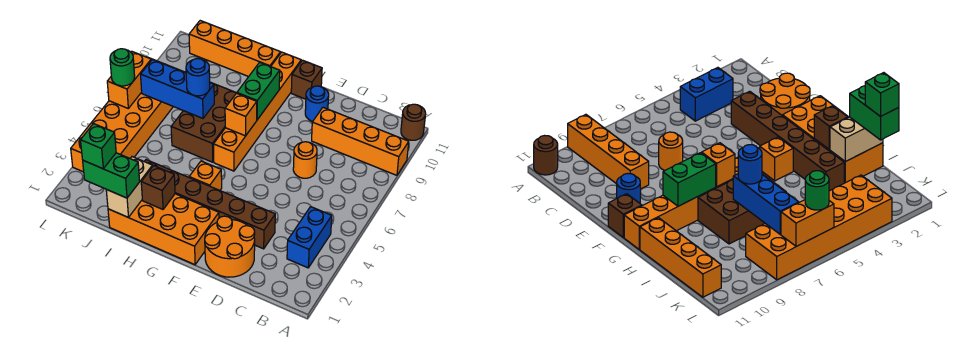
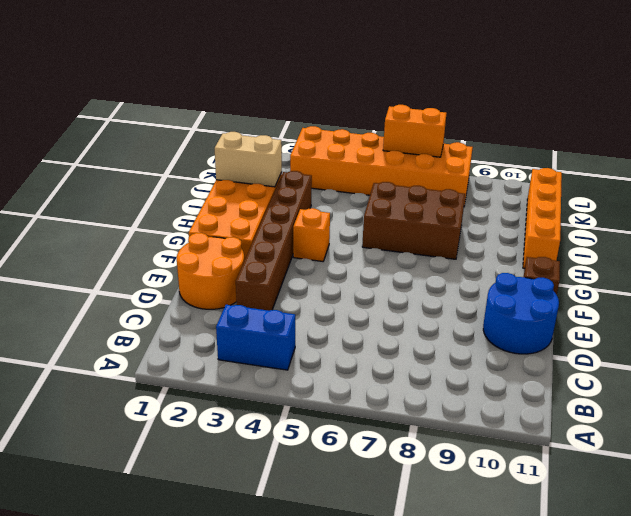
blue round brick D10:E11 level 1 -> blue round brick E10 level 1
none -> orange brick A9:D9 level 1
none -> brown round brick A11 level 1
none -> orange round brick D7 level 1

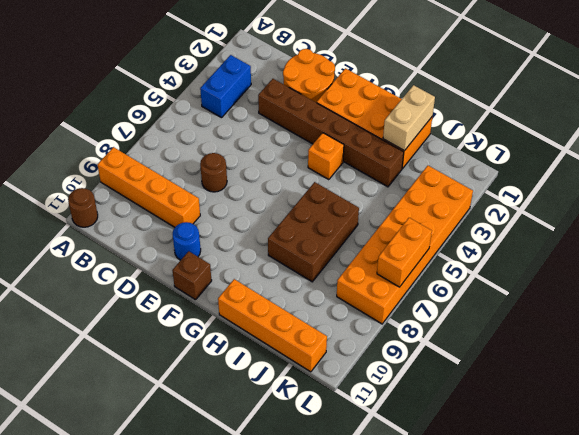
brown round brick D7 level 1 -> orange round brick D7 level 1
none -> orange brick G6:G11 level 1
none -> orange brick G7 level 2
none -> green brick G8:G9 level 2

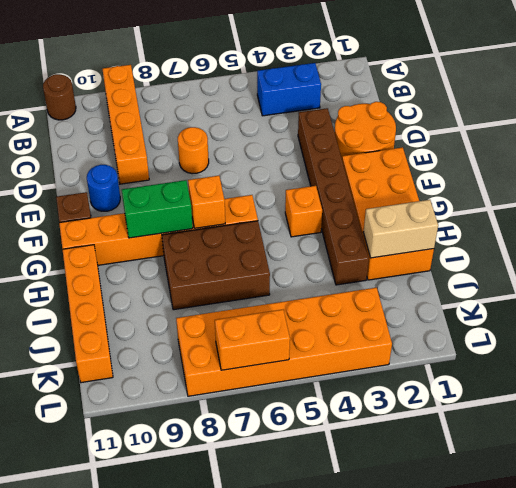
none -> brown brick H2 level 2
none -> blue brick I7:K7 level 2
none -> green brick I1:J1 level 3

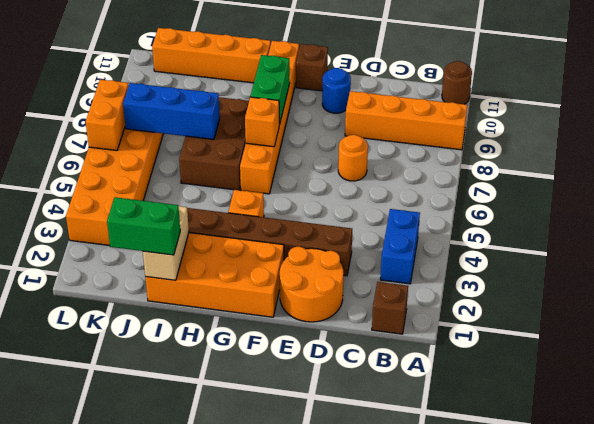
brown brick B1 level 1 -> brown brick H2 level 2
none -> blue round brick I7 level 3
none -> green round brick L6 level 3
none -> green brick J1 level 4

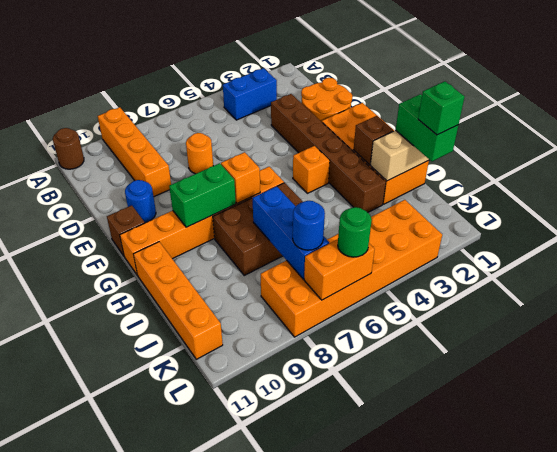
blue round brick K7 level 3 -> blue round brick I7 level 3

